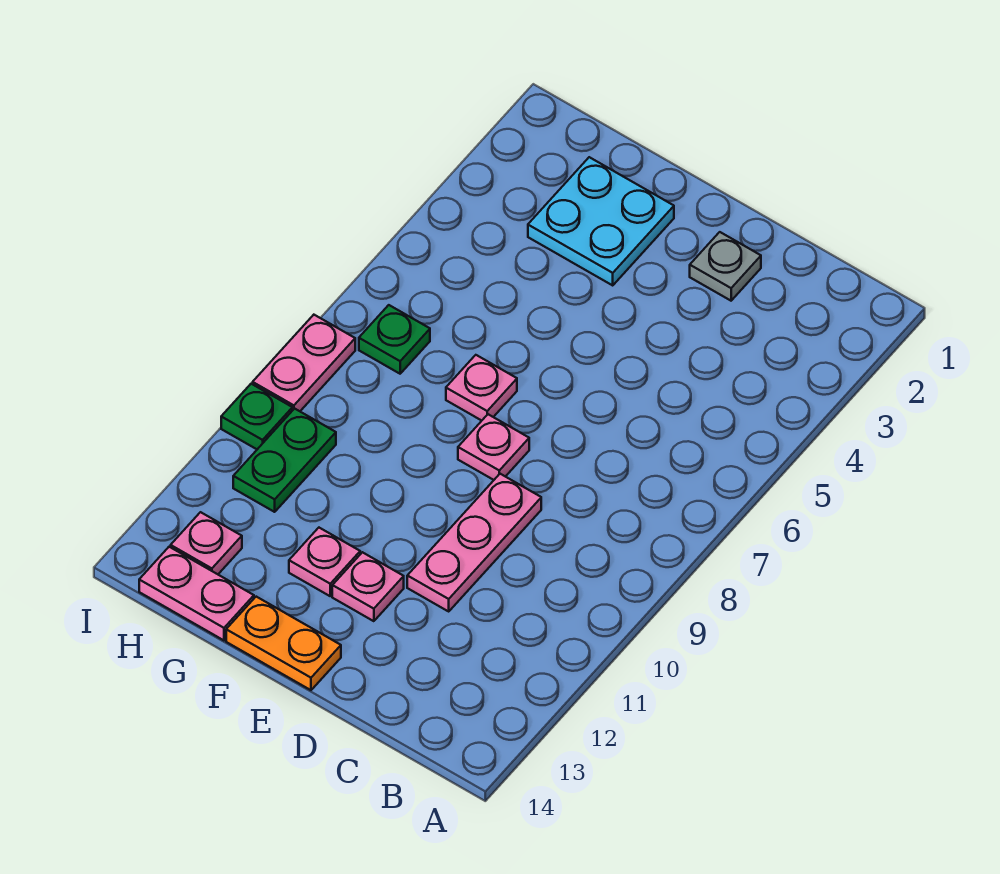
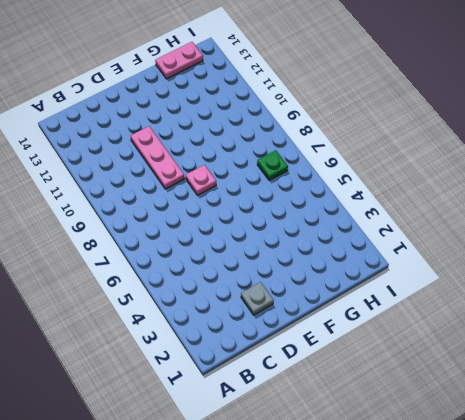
none -> pink plate E12 level 1
none -> orange plate E14:F14 level 1
none -> cyan plate F2:G3 level 1

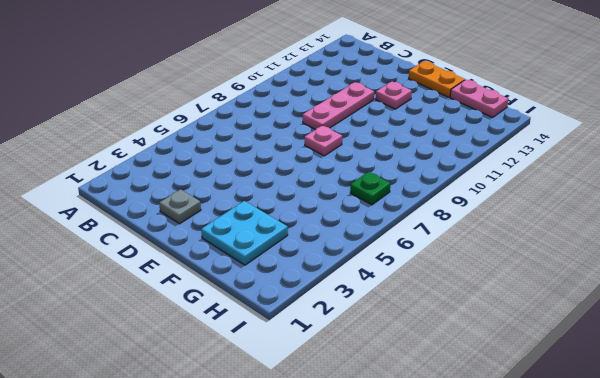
none -> pink plate F7 level 1
none -> pink plate F12 level 1
none -> green plate H10:H11 level 1

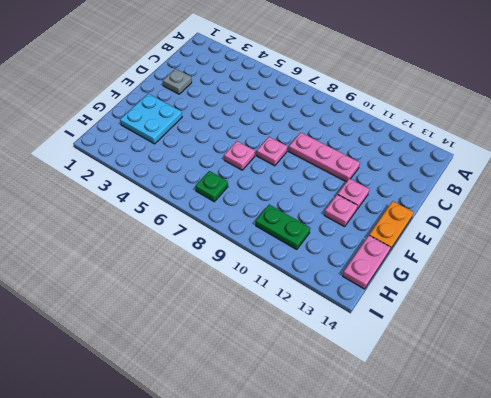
none -> pink plate H13 level 1
none -> pink plate I8:I9 level 1
none -> green plate I10 level 1

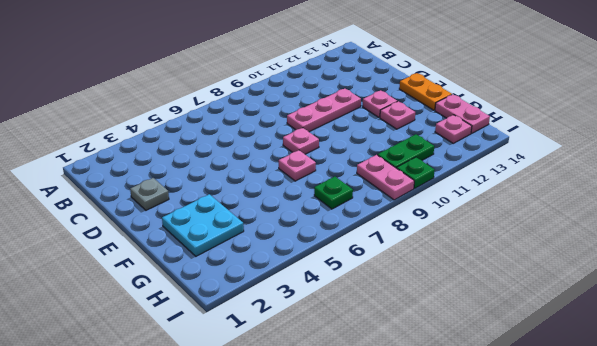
pink plate H9:I9 level 1 -> pink plate I8:I9 level 1

